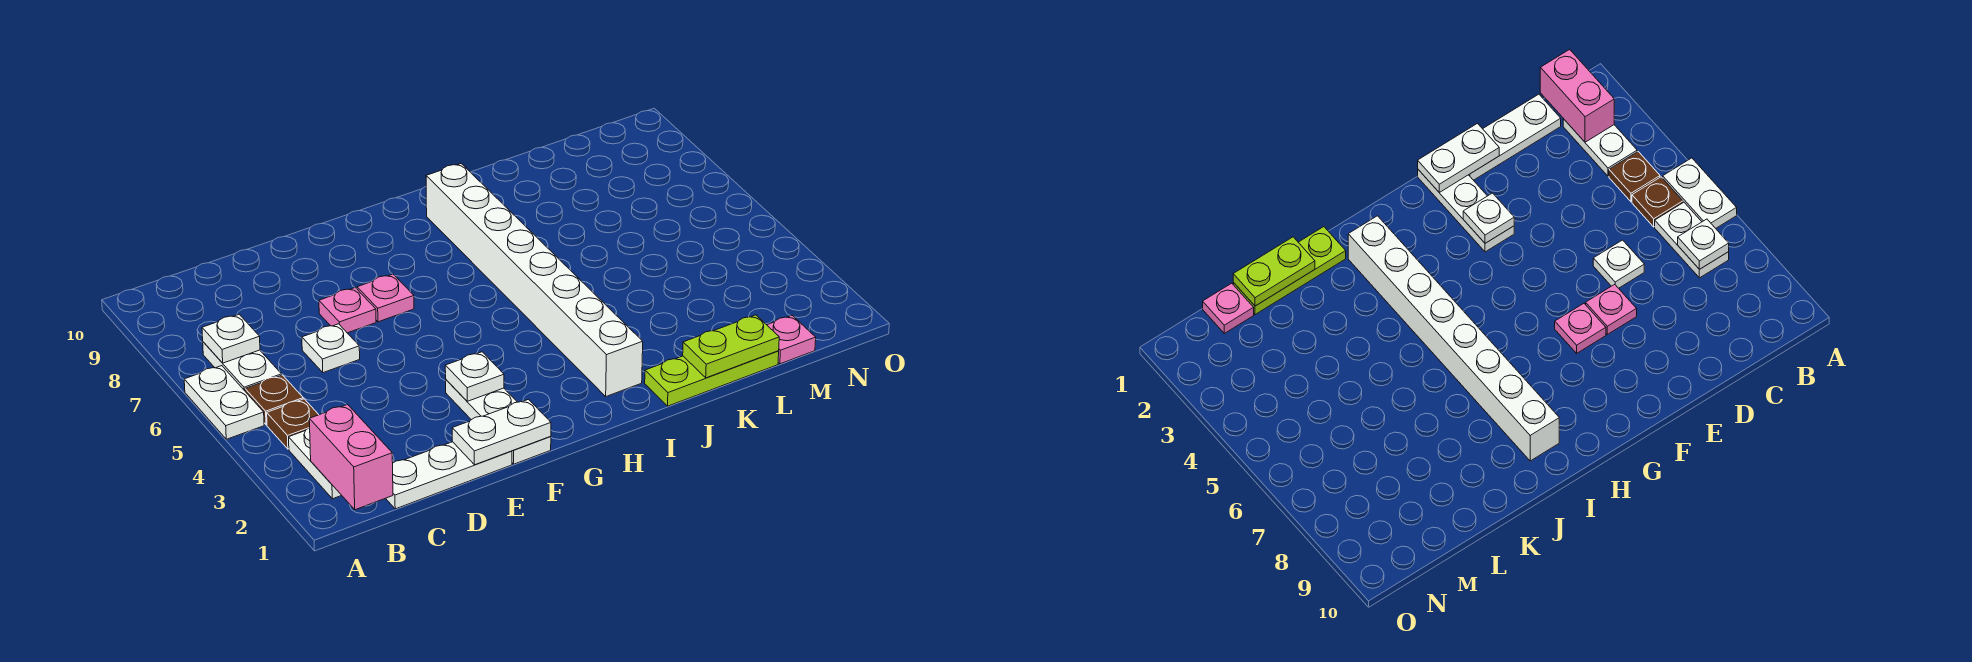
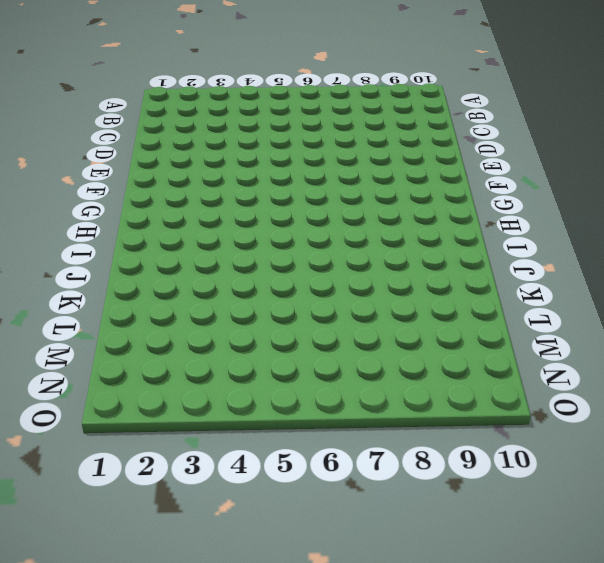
none -> white plate A5:A6 level 1
none -> white plate B2:B3 level 1
none -> brown plate B4 level 1

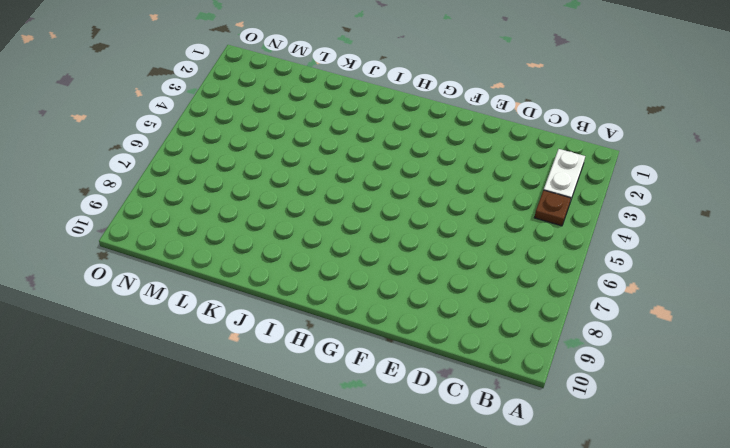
none -> white plate A5:A6 level 1
none -> brown plate B5 level 1
none -> white plate B6:B7 level 1

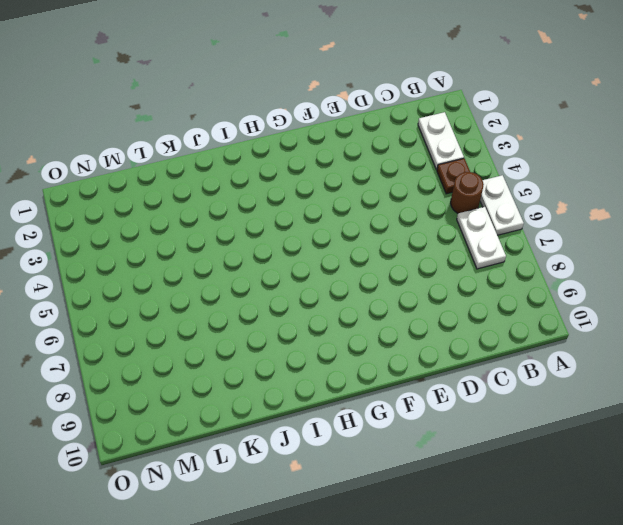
brown round brick B5 level 1 -> brown plate B5 level 1
none -> white plate C1:E1 level 1
none -> white plate D6 level 1
none -> pink plate E7 level 1

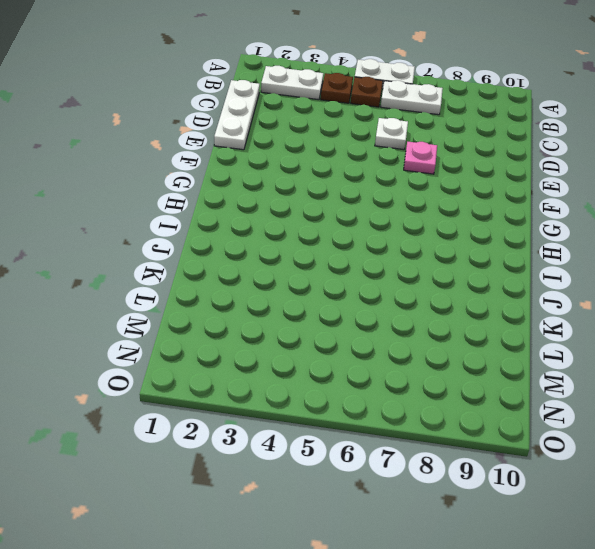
none -> white plate F1:F3 level 1
none -> pink plate F7 level 1
none -> white brick I2:I9 level 1

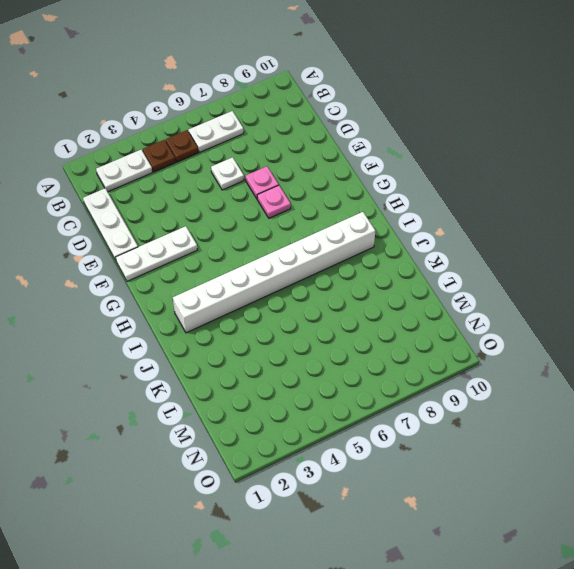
none -> white plate A5:A6 level 1
none -> lime plate J1:L1 level 1
none -> pink plate M1 level 1

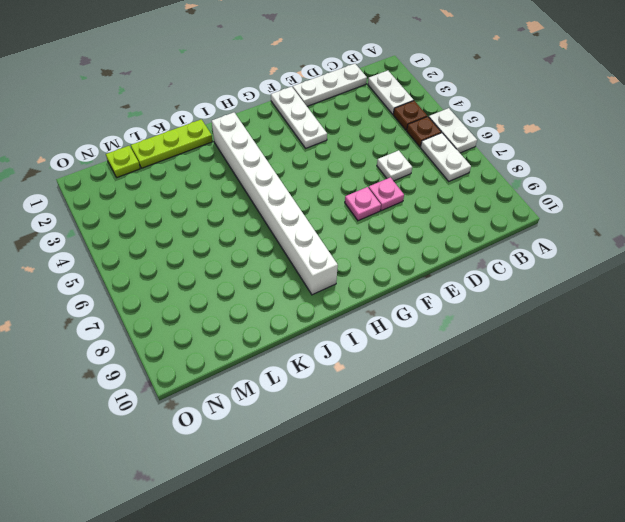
lime plate M1 level 1 -> pink plate M1 level 1
none -> pink brick B1:B2 level 2
none -> white plate B7 level 2
none -> white plate E1:F1 level 2

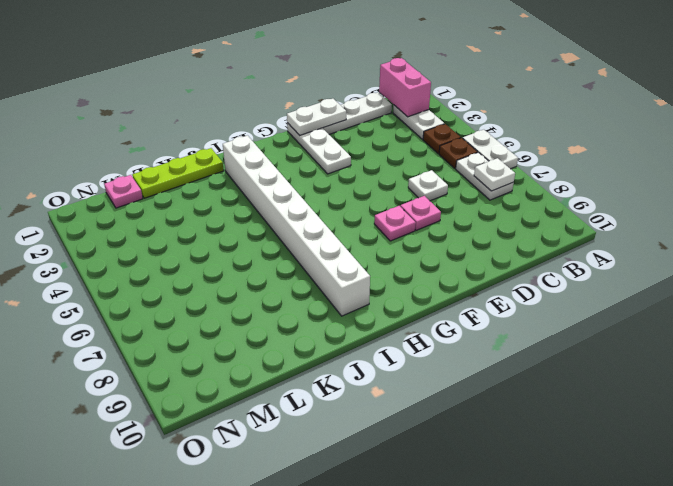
none -> white plate F3 level 2
none -> lime plate K1:L1 level 2

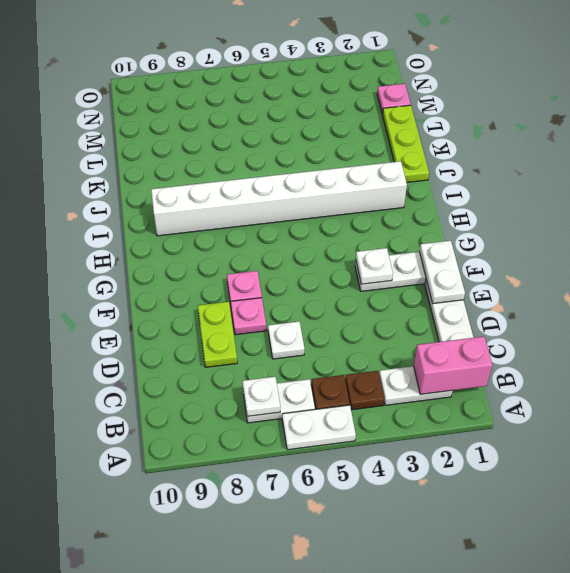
lime plate D8:E8 level 1 -> lime plate K1:L1 level 2

